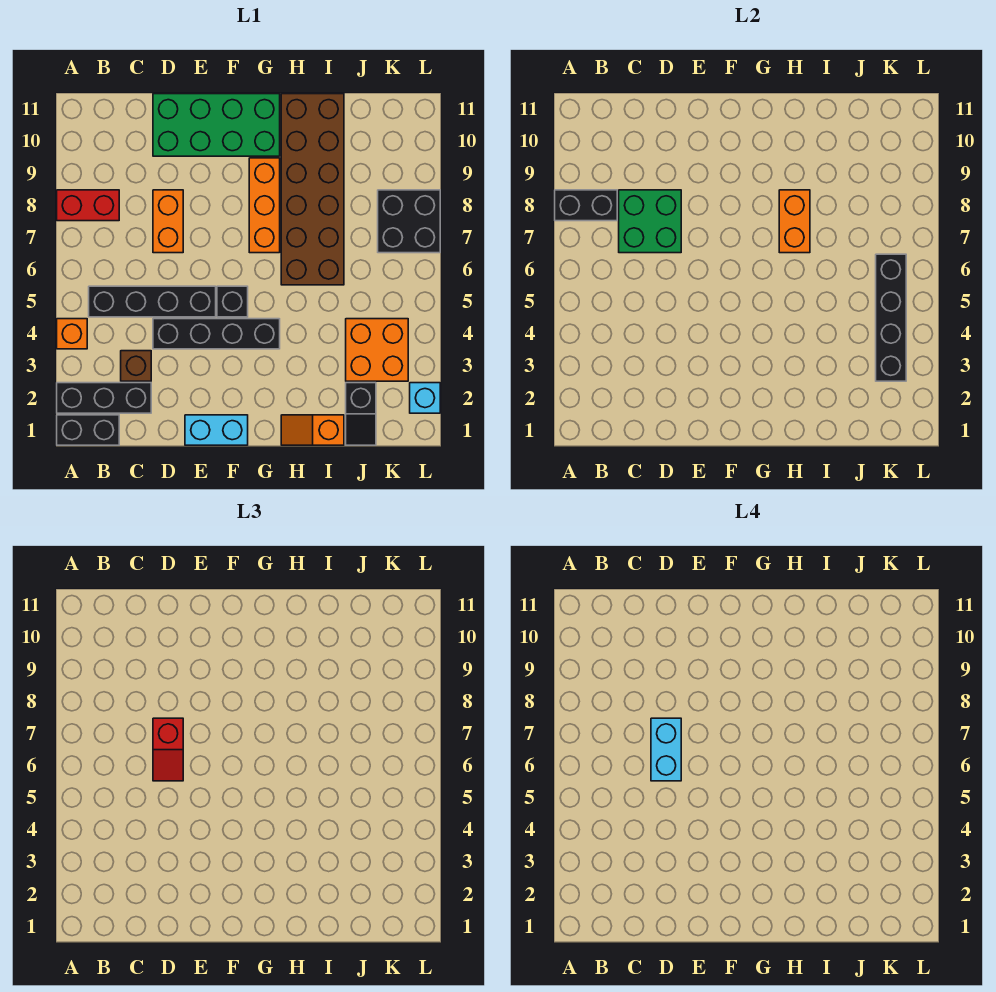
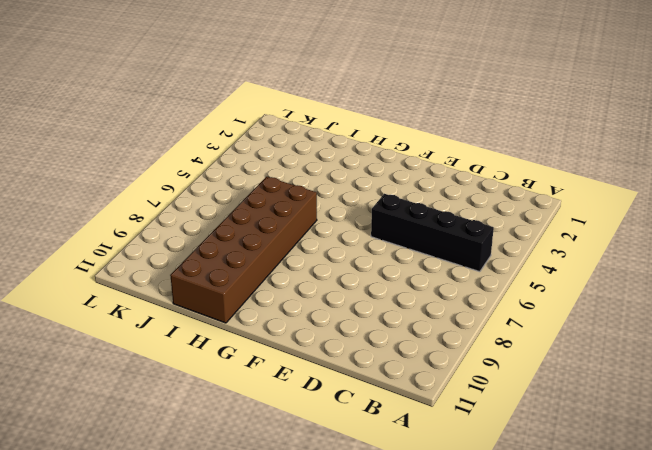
none -> black brick A1:B1 level 1
none -> black brick A2:C2 level 1
none -> orange brick A4 level 1

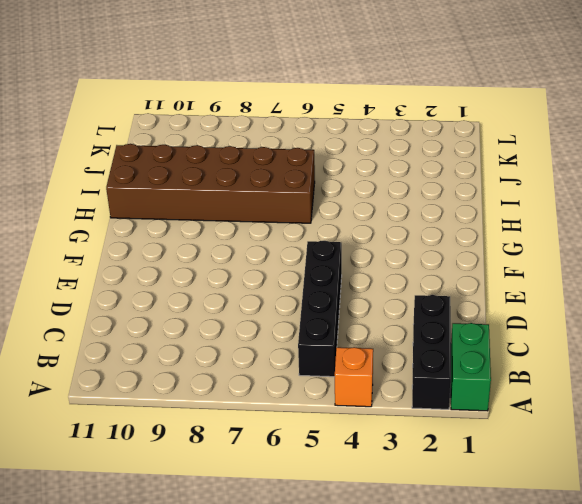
green brick A1:B1 level 1 -> black brick A1:B1 level 1
none -> red brick A8:B8 level 1
none -> brown brick C3 level 1
none -> black brick D4:G4 level 1

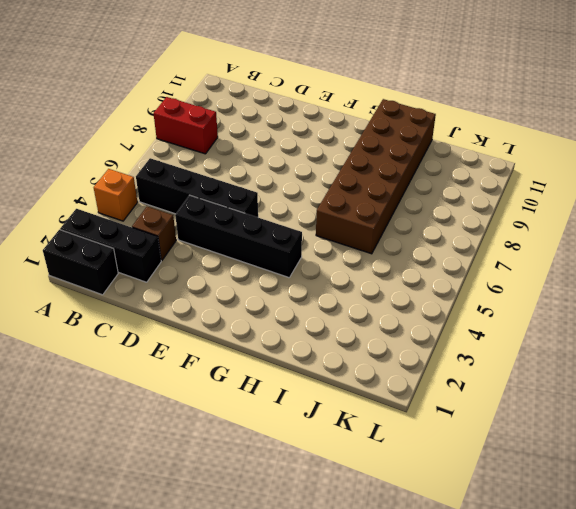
none -> orange brick D7:D8 level 1
none -> green brick D10:G11 level 1
none -> cyan brick E1:F1 level 1

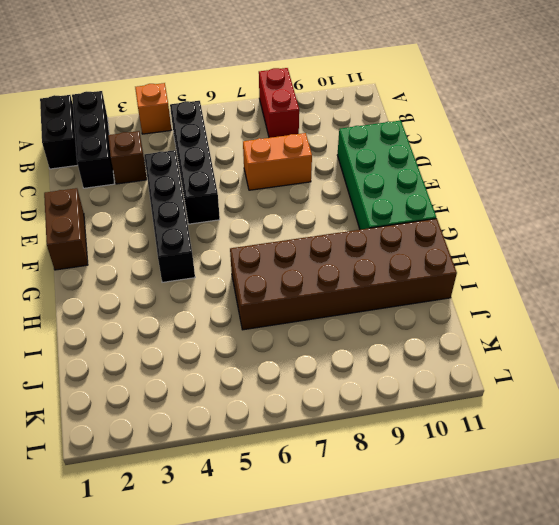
brown brick E1:F1 level 1 -> cyan brick E1:F1 level 1
none -> black brick F5 level 1
none -> orange brick G7:G9 level 1
none -> orange slope H1:I1 level 1 top I

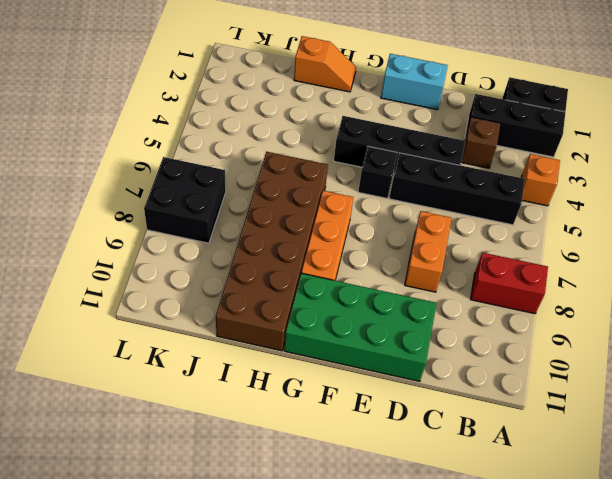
none -> black slope J1:J2 level 1 top 2
none -> orange brick J3:K4 level 1
none -> cyan brick L2 level 1

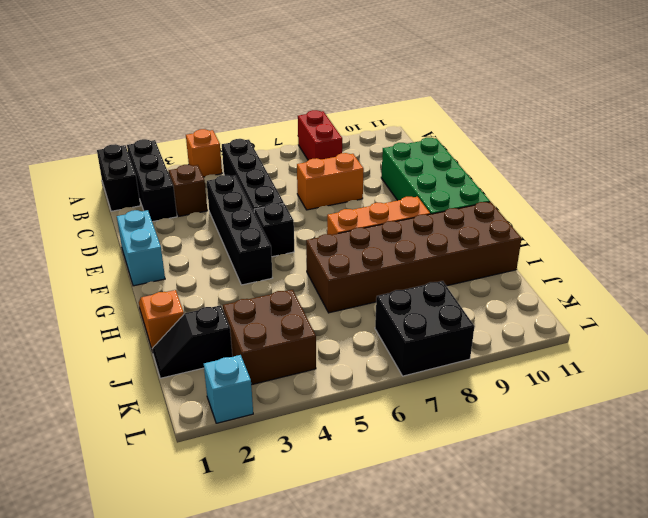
brown brick J3:K4 level 1 -> orange brick J3:K4 level 1
none -> black brick A8:B8 level 2
none -> green brick C7:D8 level 2
none -> orange brick H7:H8 level 2

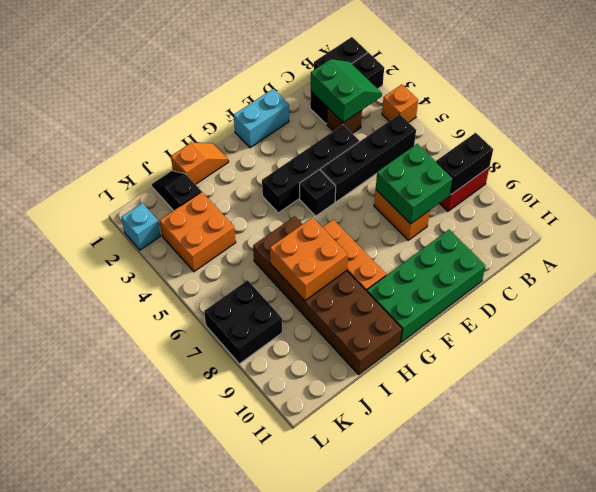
green slope B2:C3 level 2 top C -> none
orange brick H7:I8 level 2 -> orange brick H7:H8 level 2
none -> black brick K3:K6 level 2
none -> red slope D6:D7 level 3 top 7
none -> cyan brick D6:D7 level 4

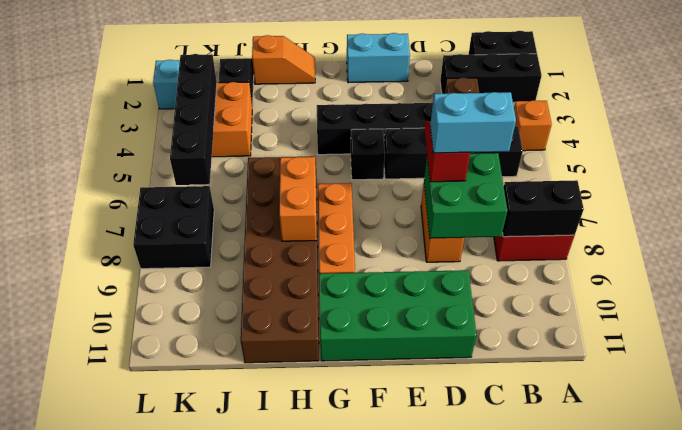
cyan brick C7:D7 level 4 -> cyan brick D6:D7 level 4

